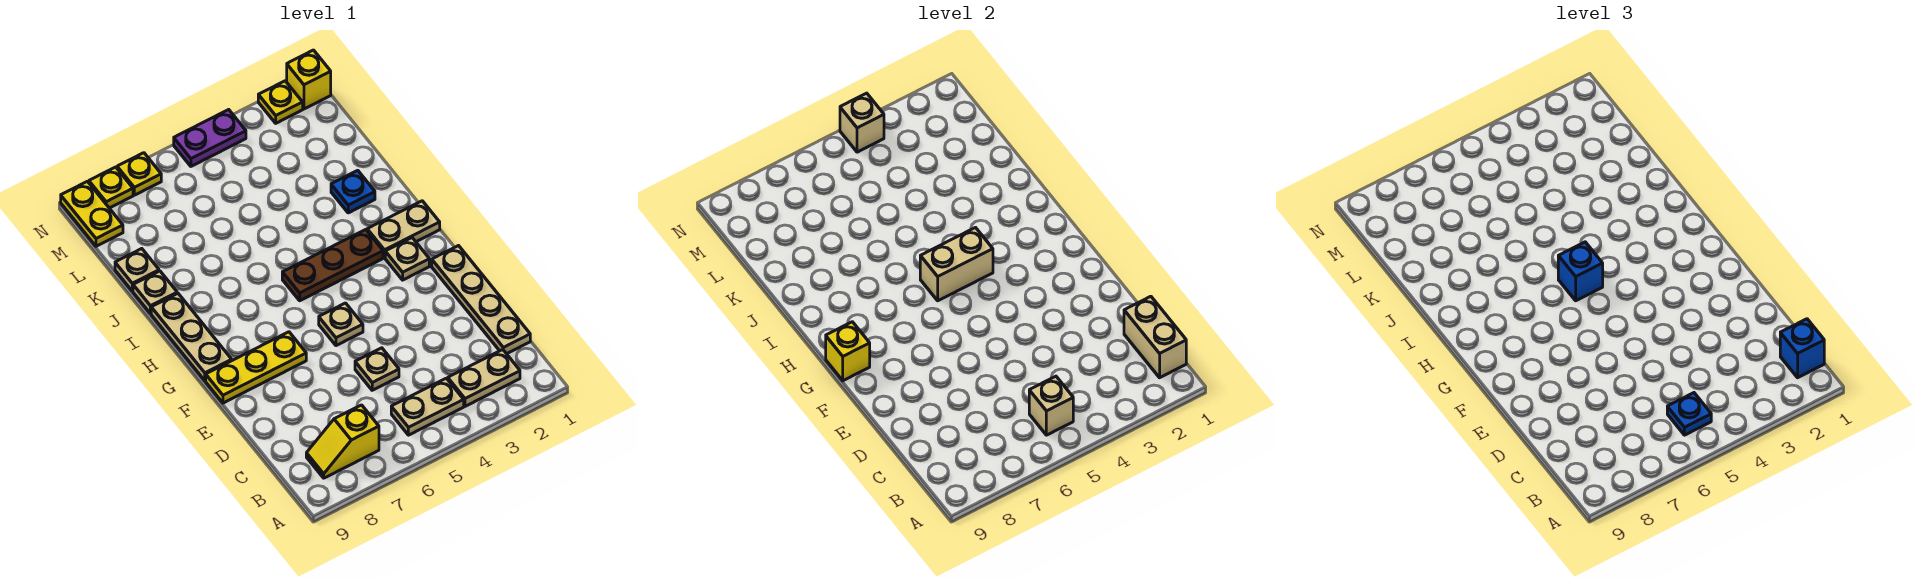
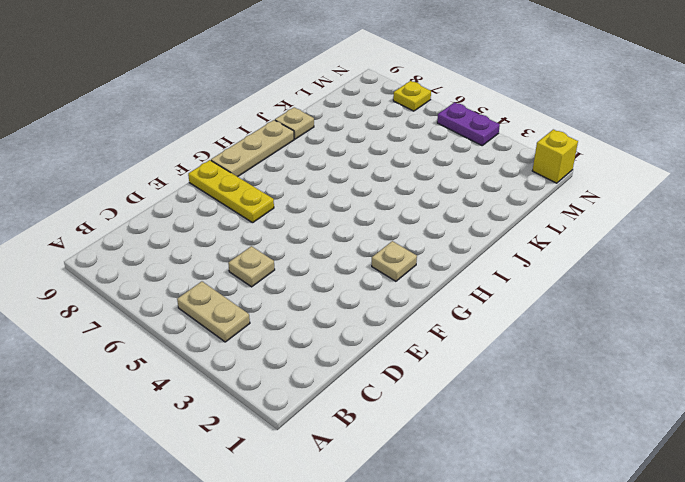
none -> tan plate B2:B3 level 1
none -> yellow slope B7:B8 level 1 top 7
none -> tan plate C1:F1 level 1

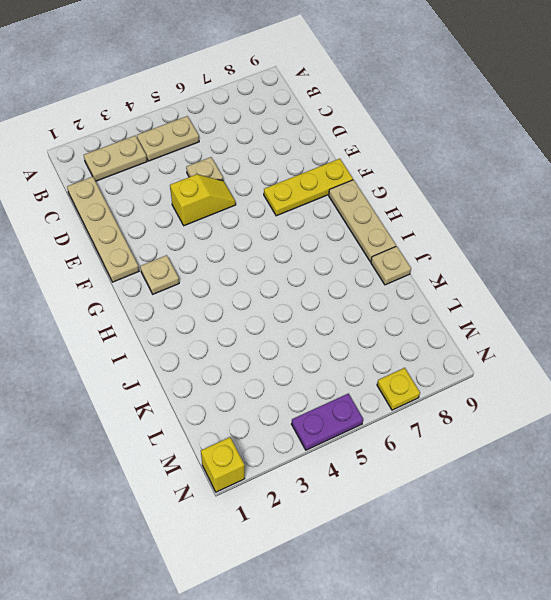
yellow slope E4:E5 level 1 top 4 -> yellow slope B7:B8 level 1 top 7
none -> tan plate F5 level 1
none -> tan plate H1:H2 level 1
none -> brown plate H3:H5 level 1

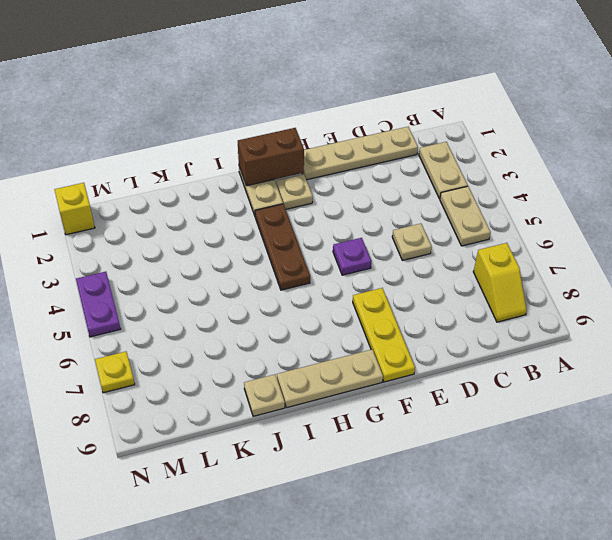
purple plate F5 level 1 -> tan plate F5 level 1
brown brick G1:H1 level 2 -> none
none -> blue plate J2 level 1
none -> tan plate K9 level 1
none -> yellow plate M9:N9 level 1

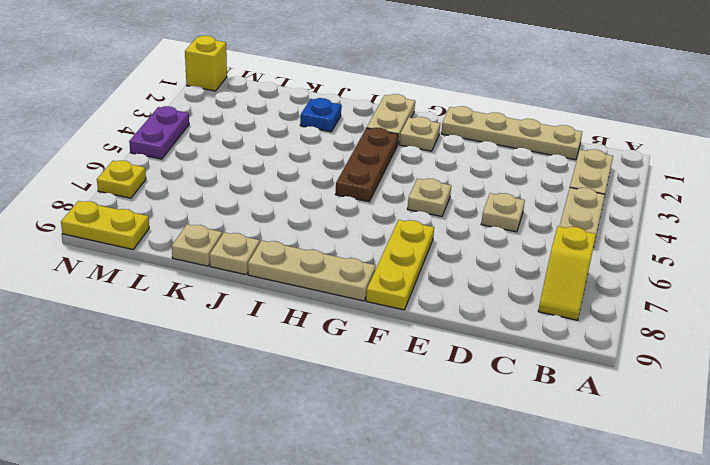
none -> yellow plate N2 level 1
none -> yellow plate N8 level 1
none -> tan brick B1:C1 level 2

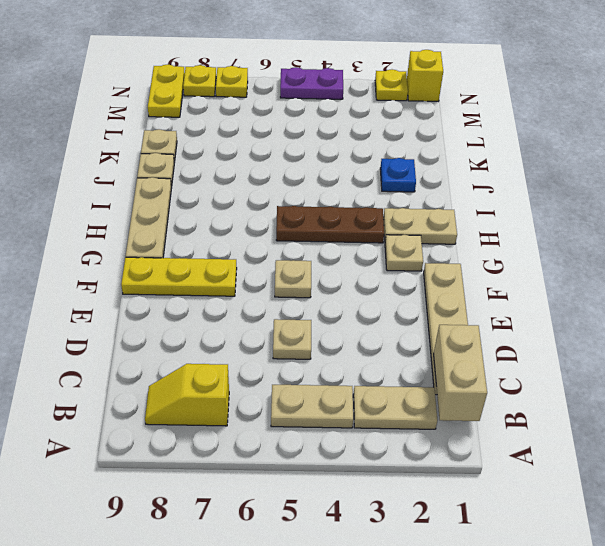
none -> tan brick B5 level 2
none -> yellow brick G9 level 2
none -> tan brick H4:H5 level 2

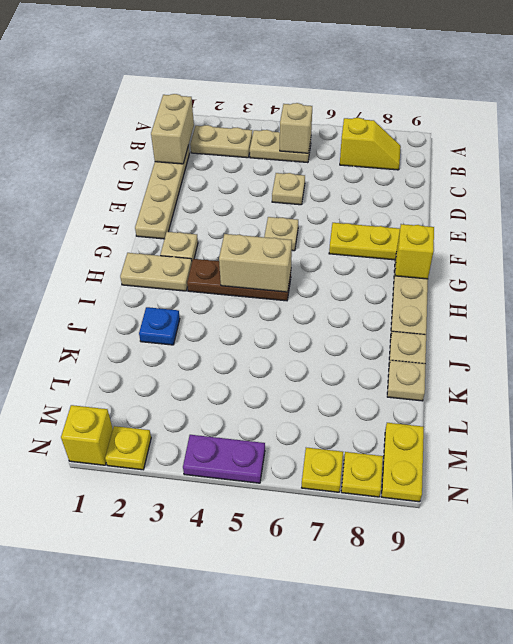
none -> tan brick N4 level 2
none -> blue brick B1 level 3
none -> blue plate B5 level 3

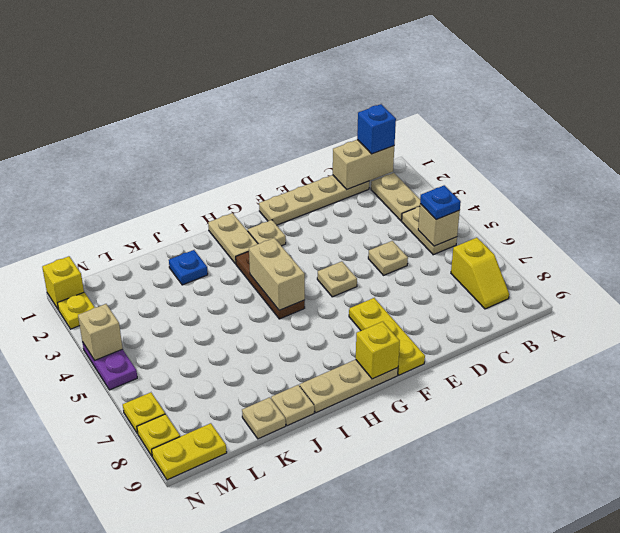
none -> blue brick H5 level 3

